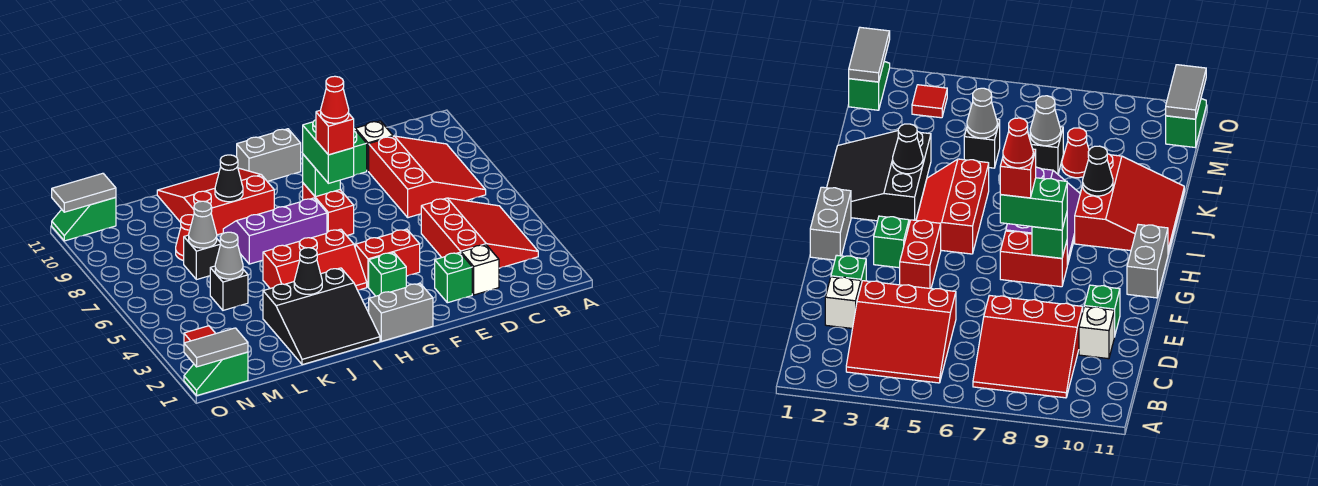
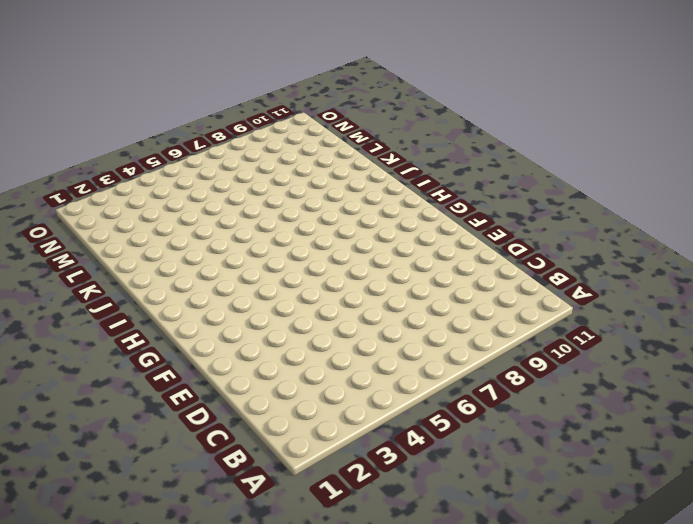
none -> red slope B3:D5 level 1 top D
none -> red slope B7:D9 level 1 top D
none -> white brick D2 level 1
none -> white brick D10 level 1

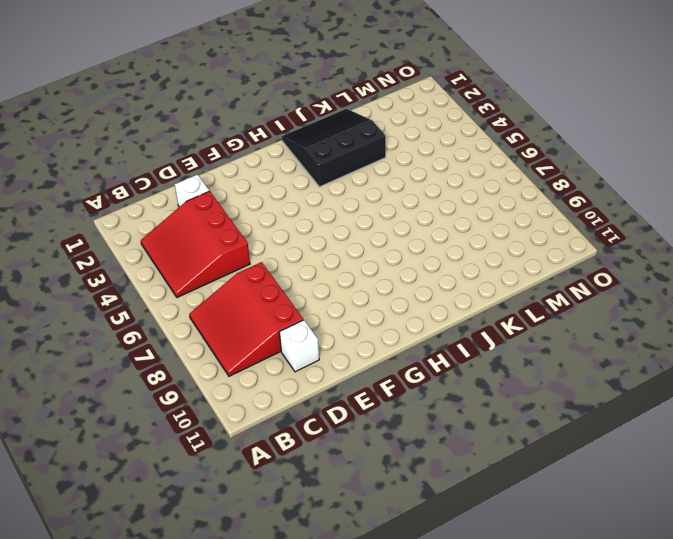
none -> green brick E2 level 1
none -> green brick E10 level 1
none -> red brick F4:G4 level 1
none -> grey brick G1:H1 level 1

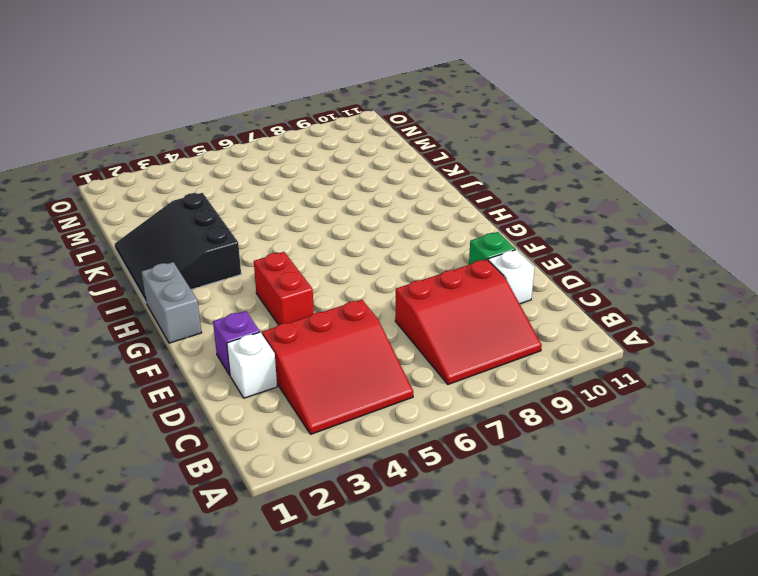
purple brick E2 level 1 -> green brick E2 level 1
none -> green brick G3 level 1
none -> red brick G7:G8 level 1
none -> grey brick G11:H11 level 1
none -> red slope H4:J5 level 1 top 5

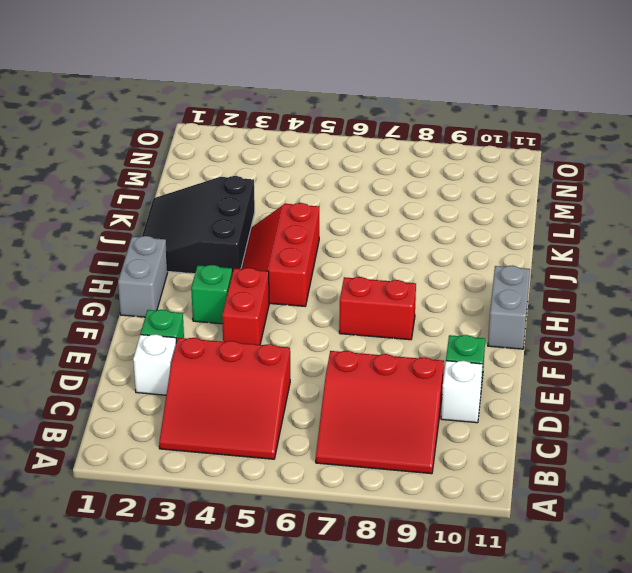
none -> purple slope H7:J8 level 1 top 7
none -> red slope I9:K11 level 1 top 9
none -> black brick L5 level 1
none -> black brick L7 level 1

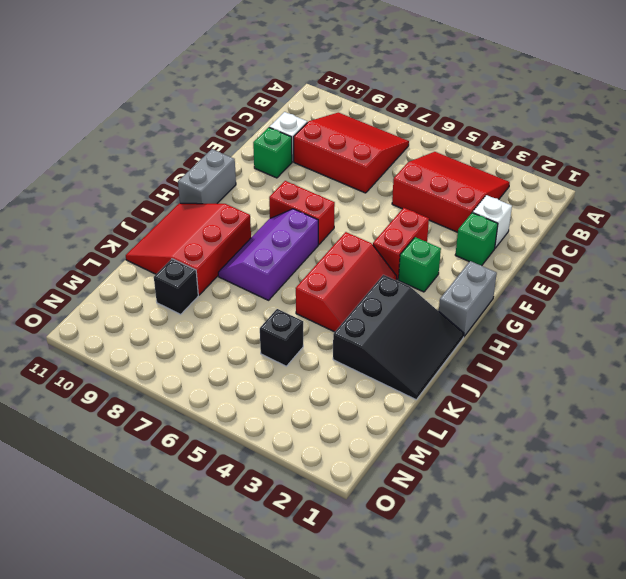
black brick L9 level 1 -> black brick L7 level 1
none -> red cone L8 level 1
none -> green slope N1:O1 level 1 top N
none -> red tile N3 level 1
none -> green slope N11:O11 level 1 top N

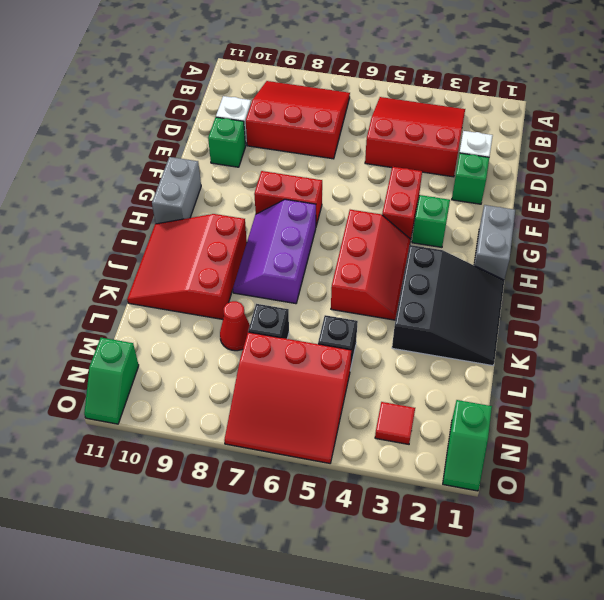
red slope M5:O7 level 1 top M -> none
none -> green brick G8 level 2
none -> black cone J3 level 2
none -> black cone J9 level 2
none -> grey cone L5 level 2

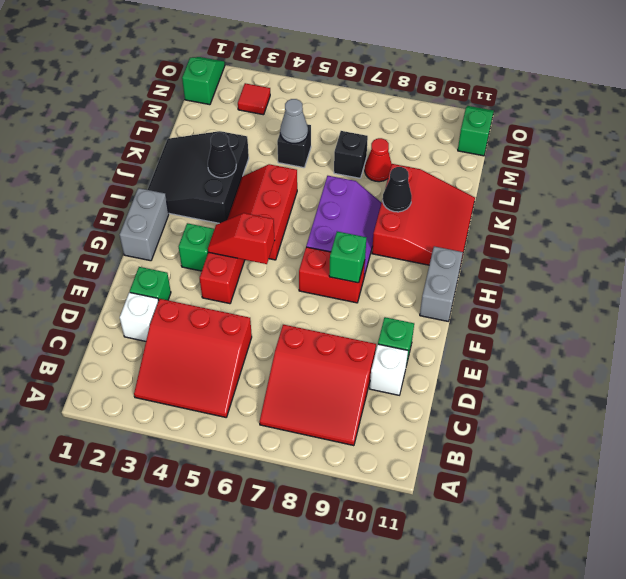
red slope G4:G5 level 2 top 5 -> none
none -> grey cone L7 level 2
none -> grey tile N1:O1 level 2
none -> grey tile N11:O11 level 2
none -> green brick G7:G8 level 3

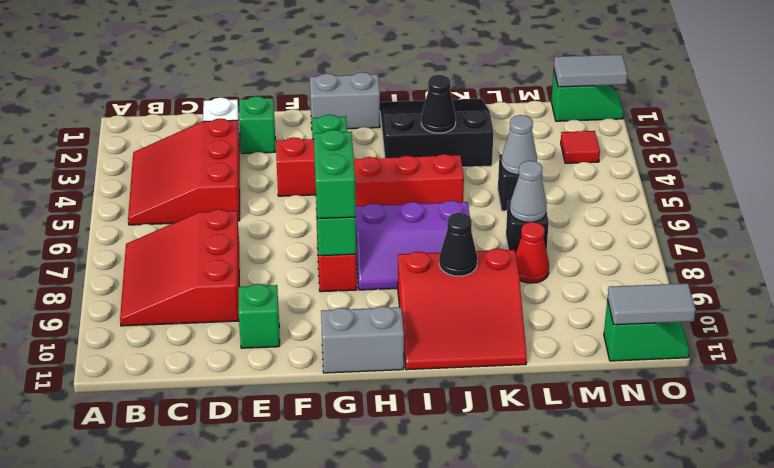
none -> white brick D10 level 1
none -> red brick G7 level 4
none -> red cone G7 level 5

